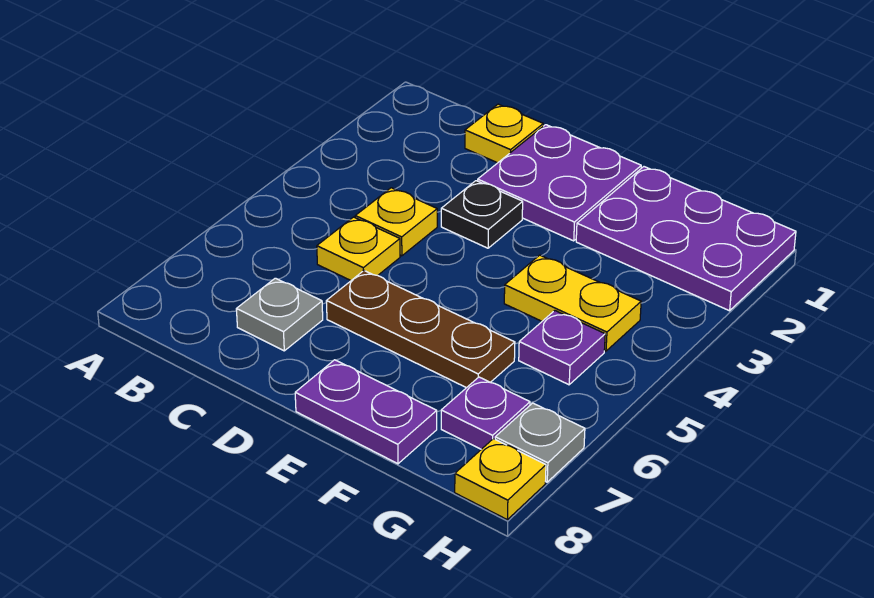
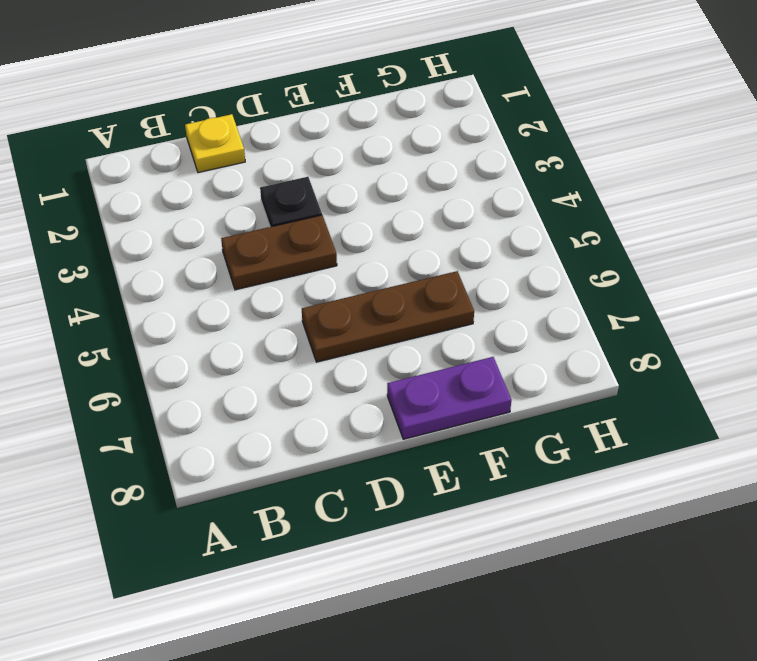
brown plate C4:D4 level 1 -> yellow plate C4 level 1
none -> yellow plate C5 level 1
none -> grey plate C7 level 1
none -> purple plate D1:E2 level 1

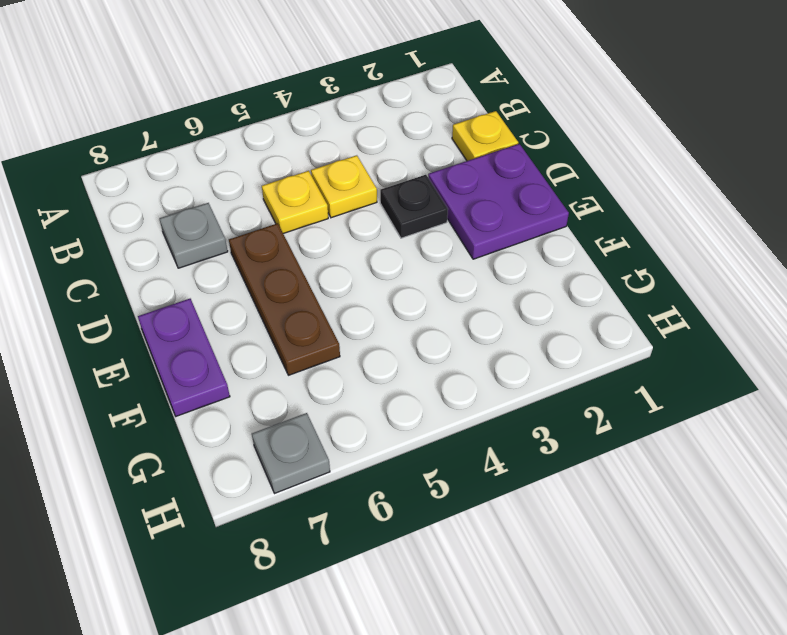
none -> purple plate F1:H2 level 1
none -> yellow plate F4:G4 level 1
none -> purple plate G5 level 1

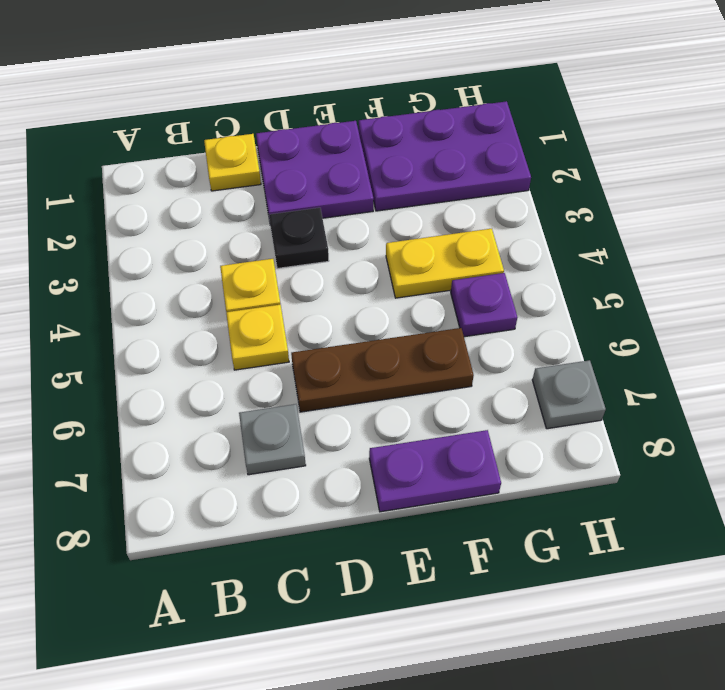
none -> purple plate G7 level 1
none -> yellow plate H8 level 1

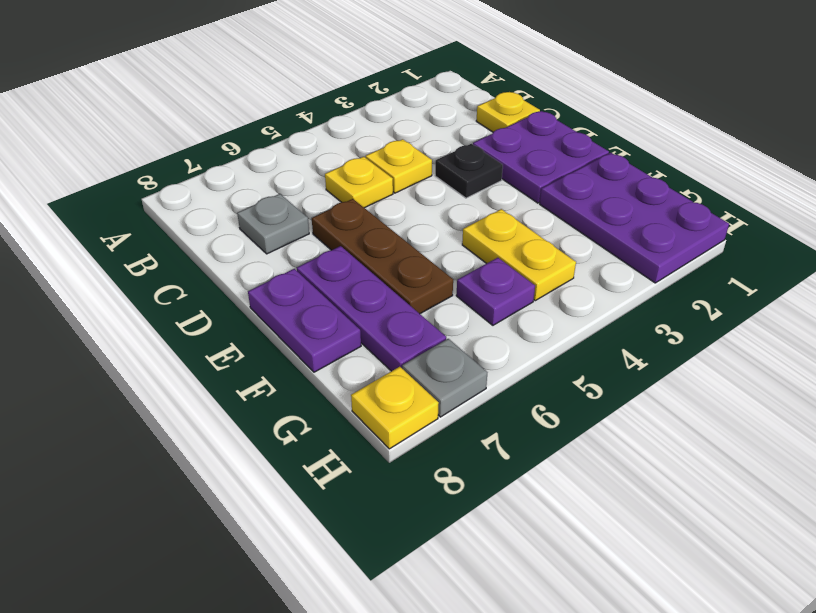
purple plate E7:G7 level 1 -> purple plate G7 level 1

